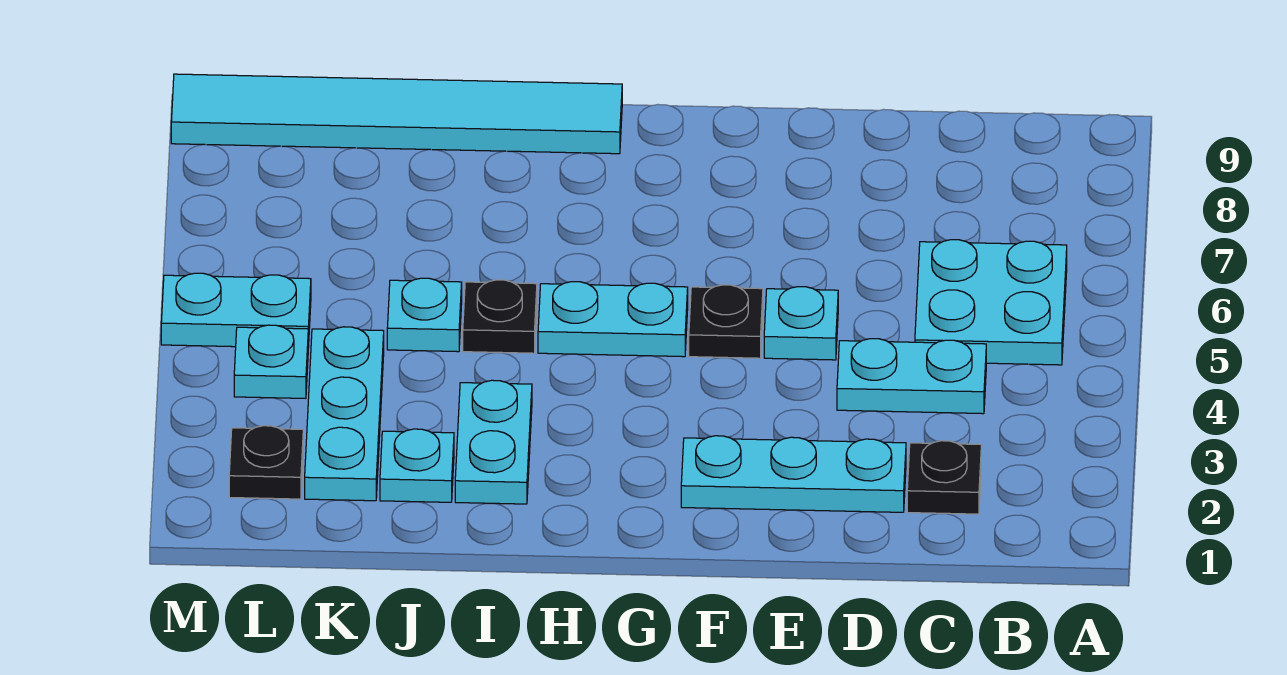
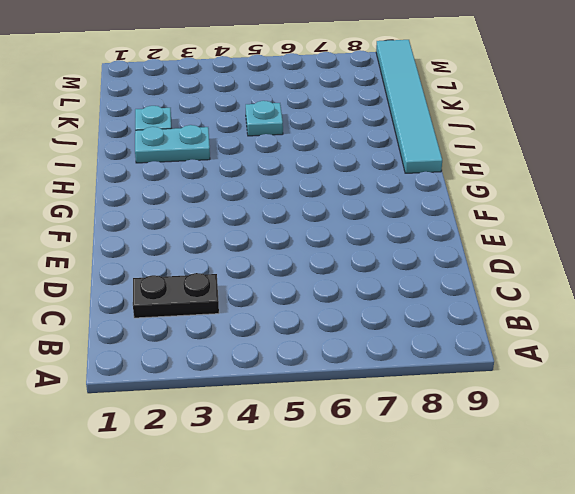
black plate C2:C3 level 1 -> black plate C2 level 1
none -> cyan plate B5:C6 level 1
none -> cyan plate C4:D4 level 1
none -> cyan plate D2:F2 level 1

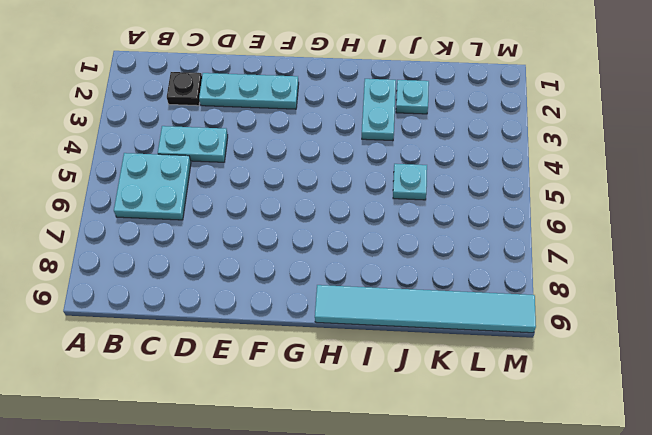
none -> cyan plate E5 level 1
none -> black plate F5 level 1
none -> cyan plate G5:H5 level 1

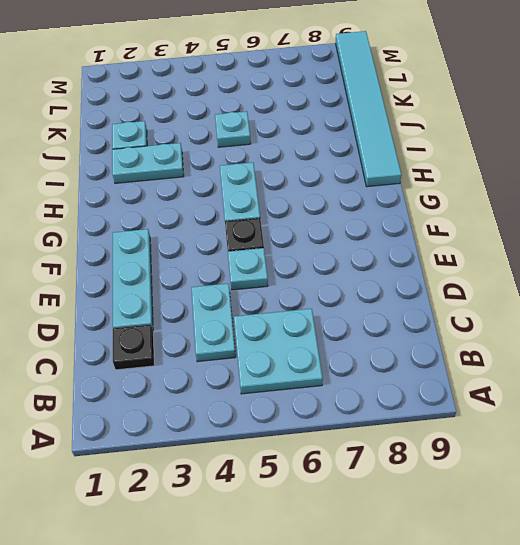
none -> black plate I5 level 1
none -> cyan plate K2:K4 level 1
none -> black plate L2 level 1

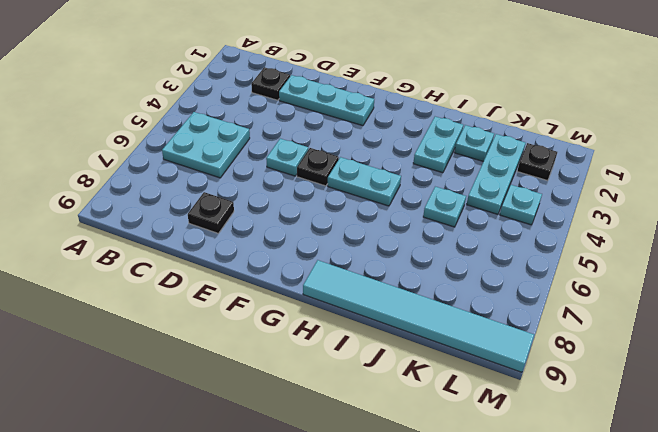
black plate D8 level 1 -> black plate I5 level 1
none -> cyan plate C4:D4 level 1
none -> cyan plate L5:M5 level 1

